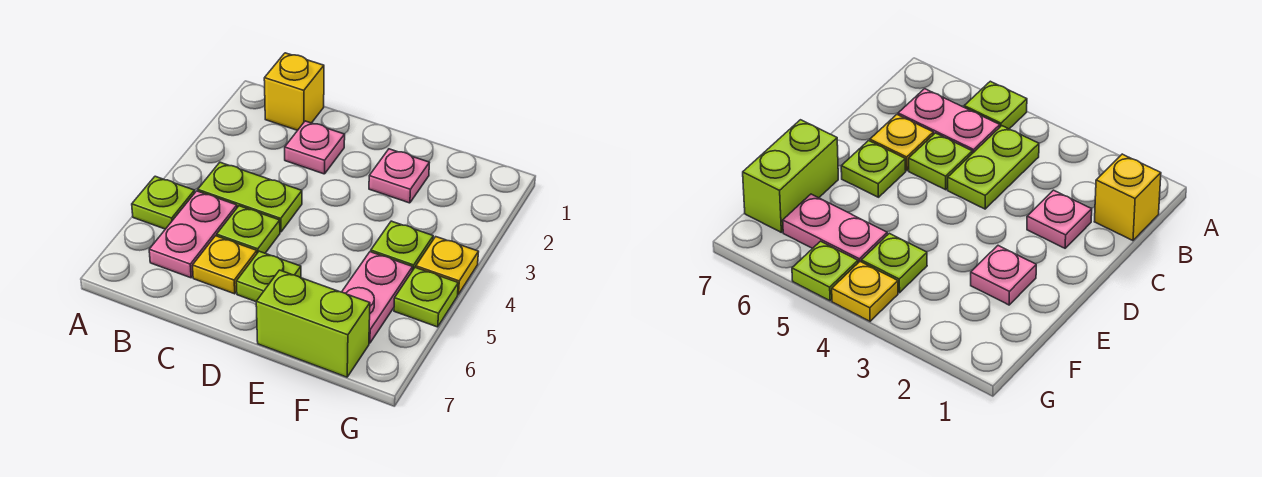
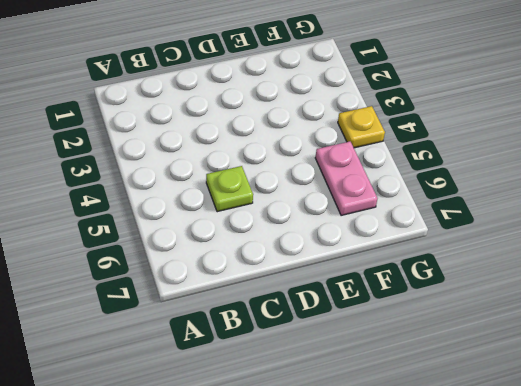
none -> lime plate A5 level 1
none -> yellow brick B1 level 1
none -> lime plate B4:C4 level 1

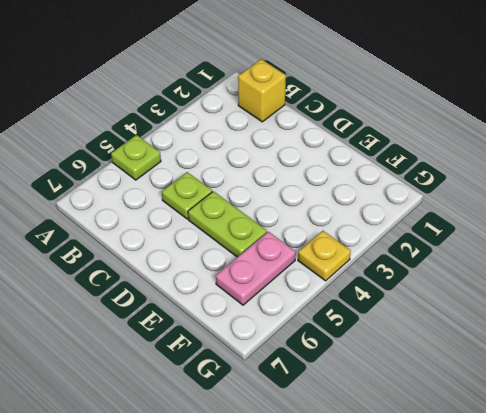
lime plate D5:E5 level 1 -> lime plate B4:C4 level 1
none -> pink plate B5:B6 level 1
none -> pink plate C2 level 1
none -> yellow plate C6 level 1

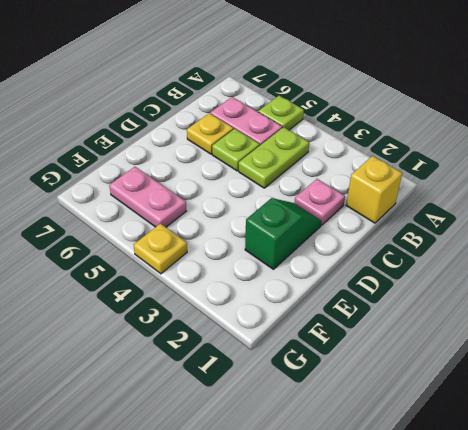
green slope D2:E2 level 1 top E -> pink plate E2 level 1
none -> lime plate D6 level 1
none -> lime brick E7:F7 level 1
none -> lime plate F4 level 1

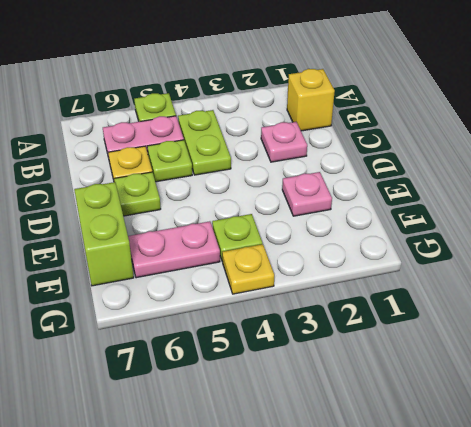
none -> lime plate G5 level 1

